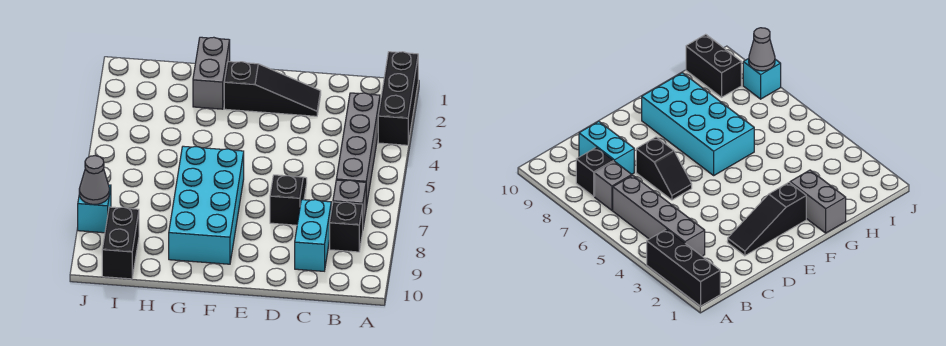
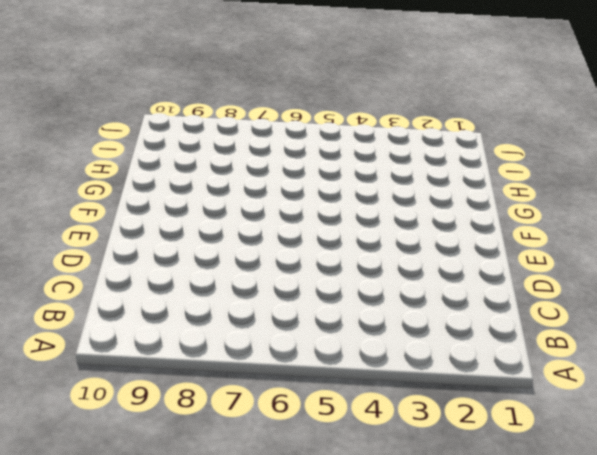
none -> black brick A1:A3 level 1
none -> grey brick B3:B6 level 1
none -> grey brick B7 level 1

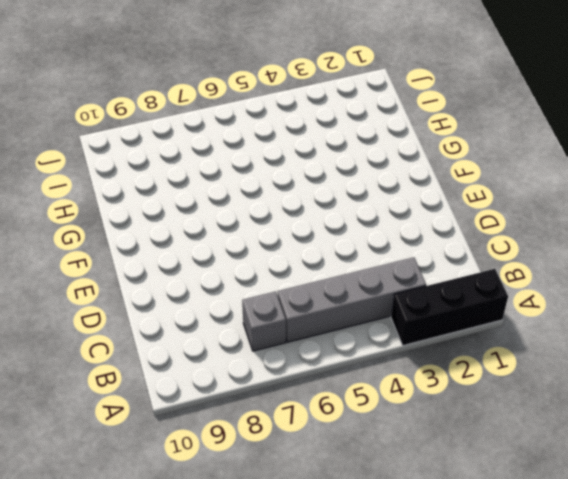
none -> black brick B8 level 1
none -> cyan brick C8:C9 level 1
none -> black slope D2:F2 level 1 top F

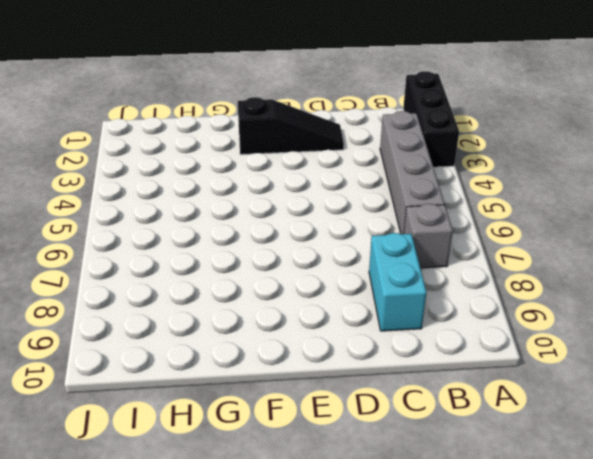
none -> black brick B8 level 1
none -> black slope D6:D7 level 1 top 7
none -> cyan brick F6:G9 level 1

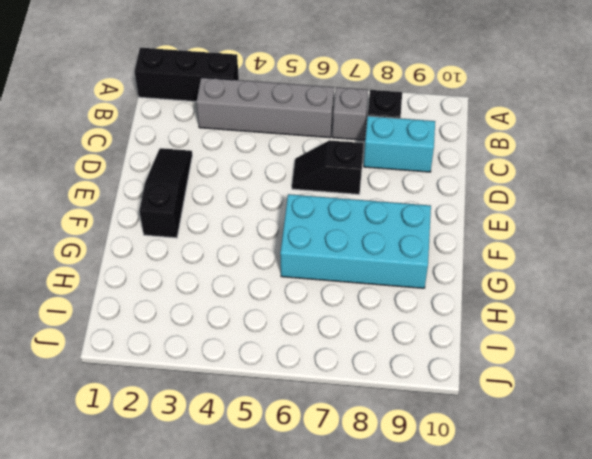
none -> grey brick G1:G2 level 1
none -> black brick I9:I10 level 1
none -> cyan brick J8 level 1

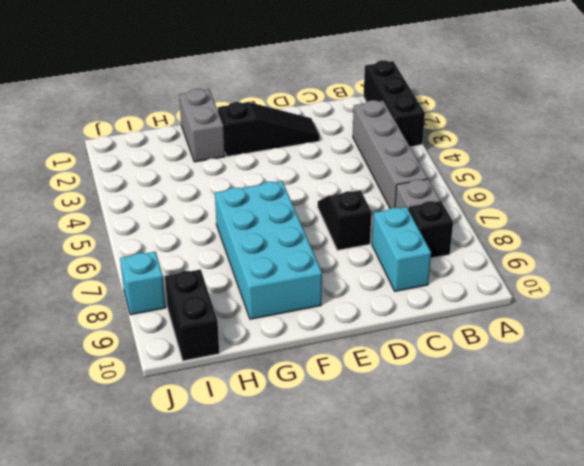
none -> grey cone J8 level 2

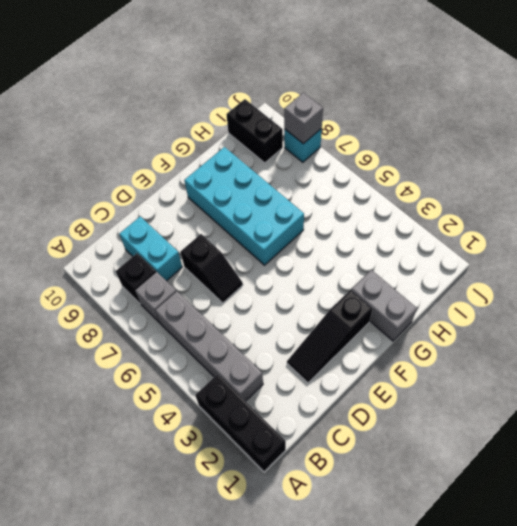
grey brick J8 level 2 -> grey cone J8 level 2

